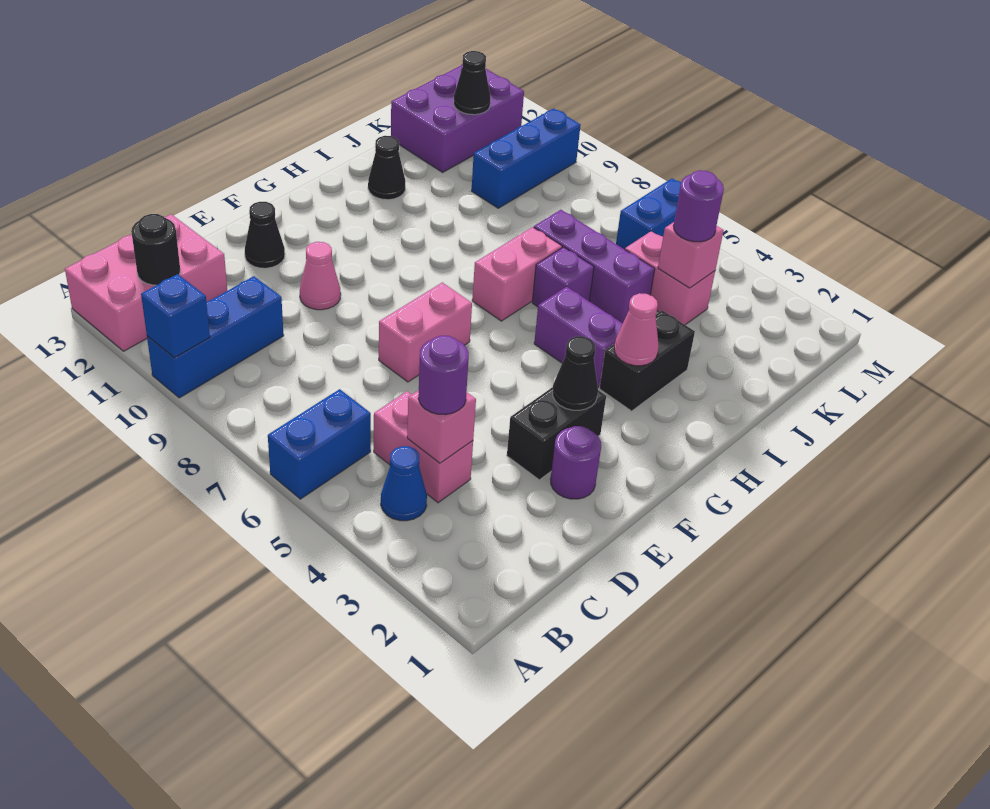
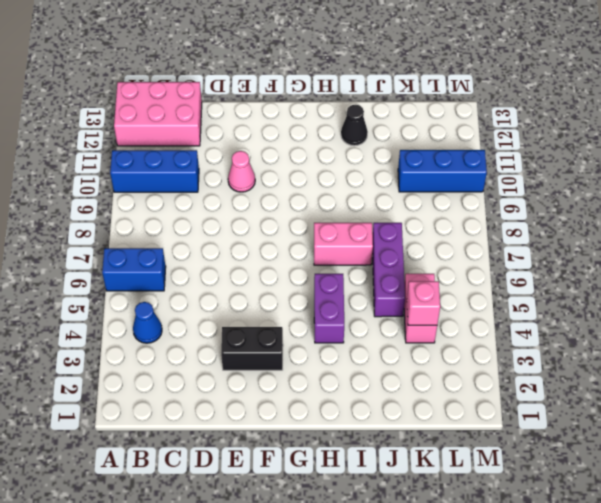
none -> pink brick C4:C5 level 1
none -> purple round brick E2 level 1
none -> pink brick E7:F7 level 1

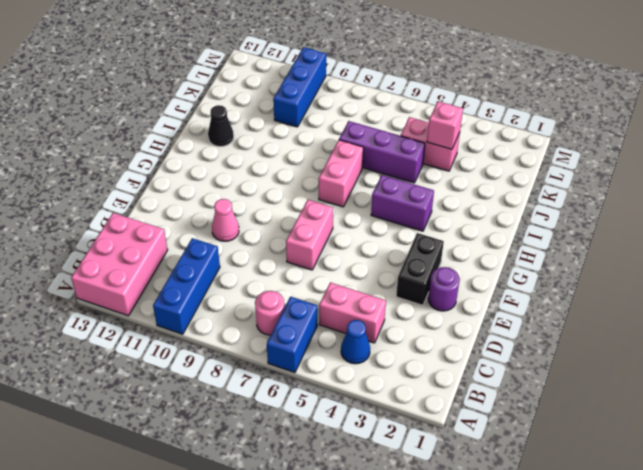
pink round brick B7 level 1 -> none
none -> black cone E12 level 1
none -> black brick H3:I3 level 1
none -> purple brick I6 level 1

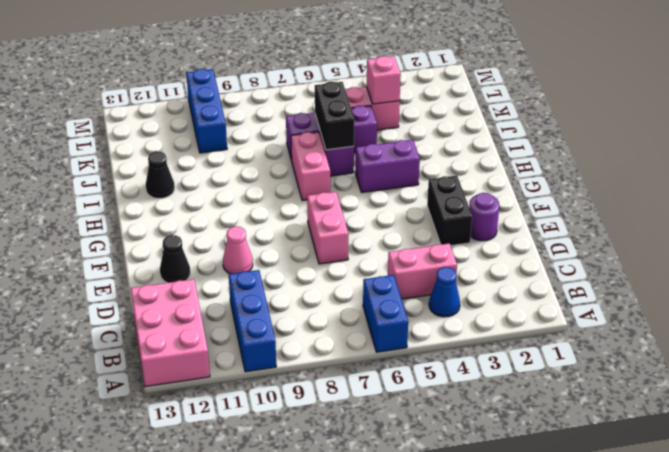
black brick I6:J6 level 2 -> black brick H3:I3 level 1
none -> purple brick K12:M13 level 1
none -> blue brick L6:M6 level 1
none -> blue brick A10 level 2

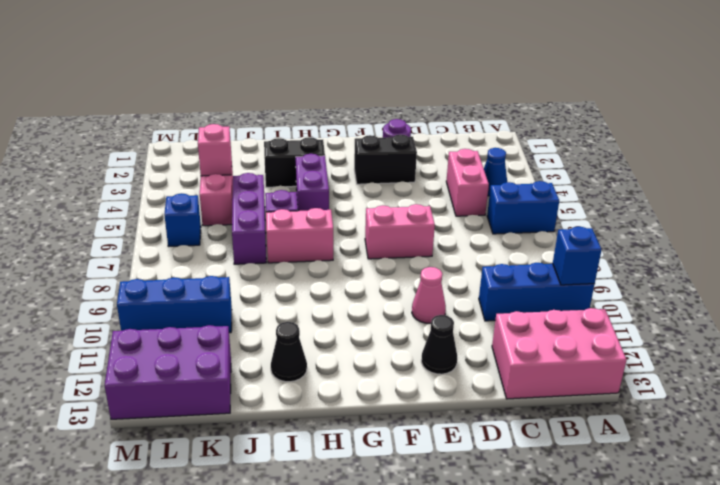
blue brick L6 level 1 -> blue brick L6:M6 level 1
none -> black round brick B12 level 2
none -> pink brick C4 level 2
none -> black cone F3 level 2

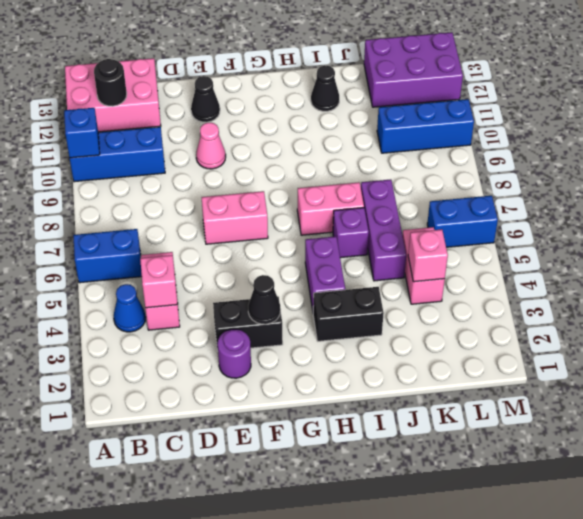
none -> pink cone H3 level 2
none -> black cone L12 level 2
none -> purple round brick C4 level 3

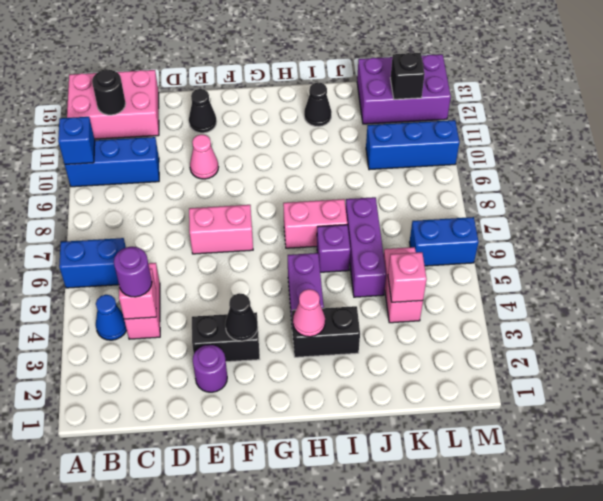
black brick L12 level 2 -> black cone L12 level 2
none -> purple round brick K4 level 3

